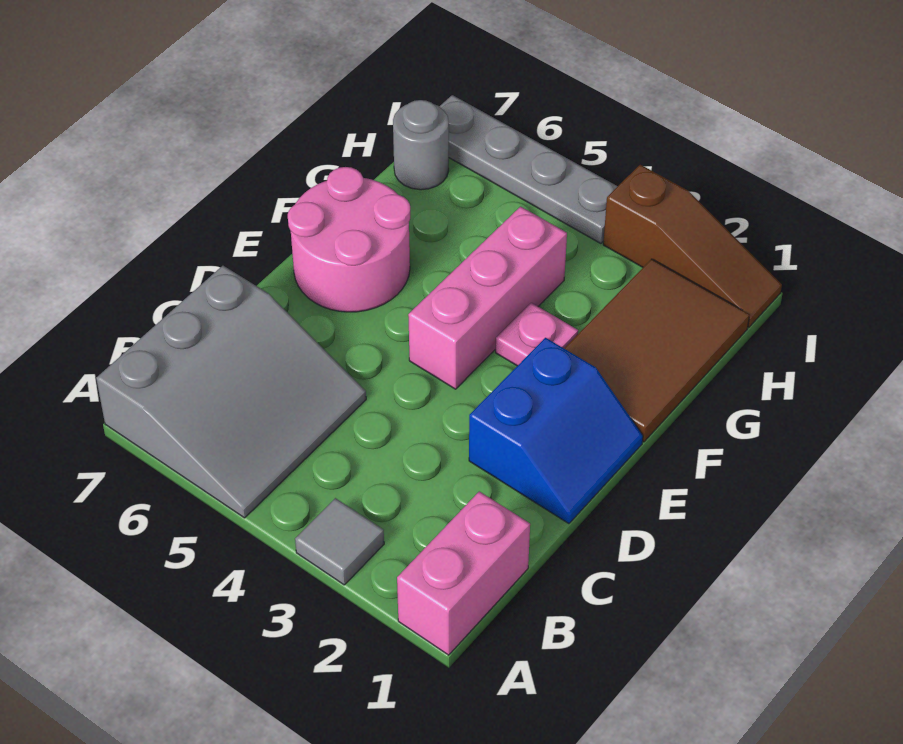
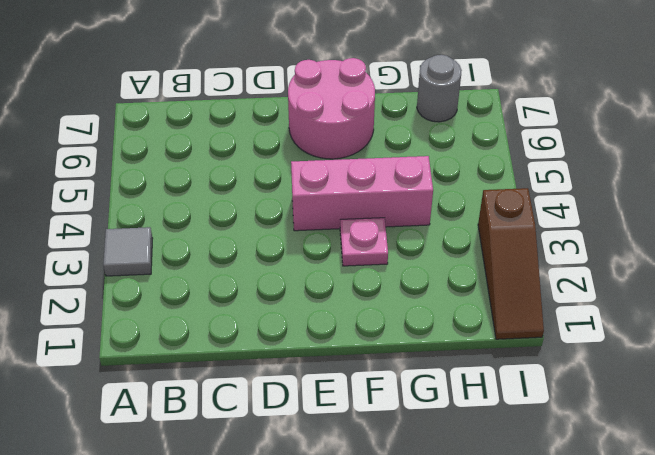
none -> pink brick A1:B1 level 1
none -> grey slope A5:C7 level 1 top 7

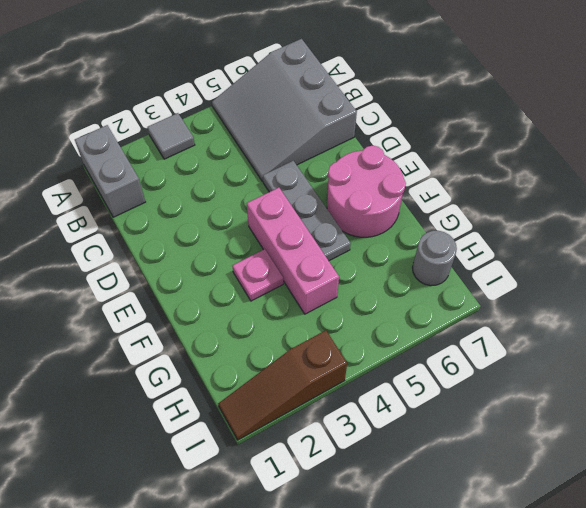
grey brick A1:B1 level 1 -> pink brick A1:B1 level 1
grey plate D5:F5 level 1 -> none
none -> blue slope D1:E2 level 1 top 2
none -> brown tile F1:H2 level 1

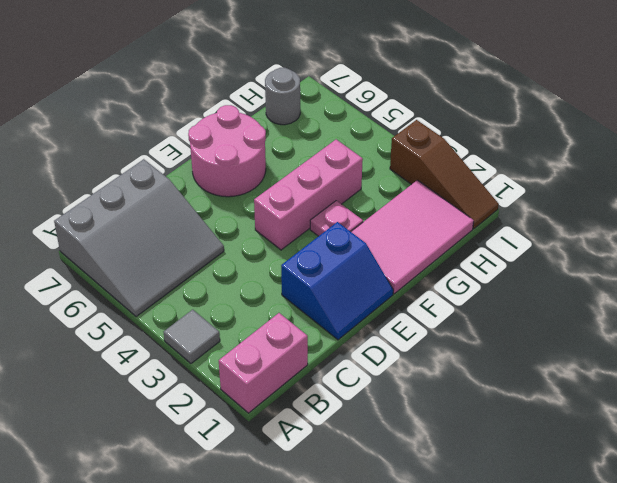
pink tile F1:H2 level 1 -> brown tile F1:H2 level 1
none -> grey plate I4:I7 level 1

